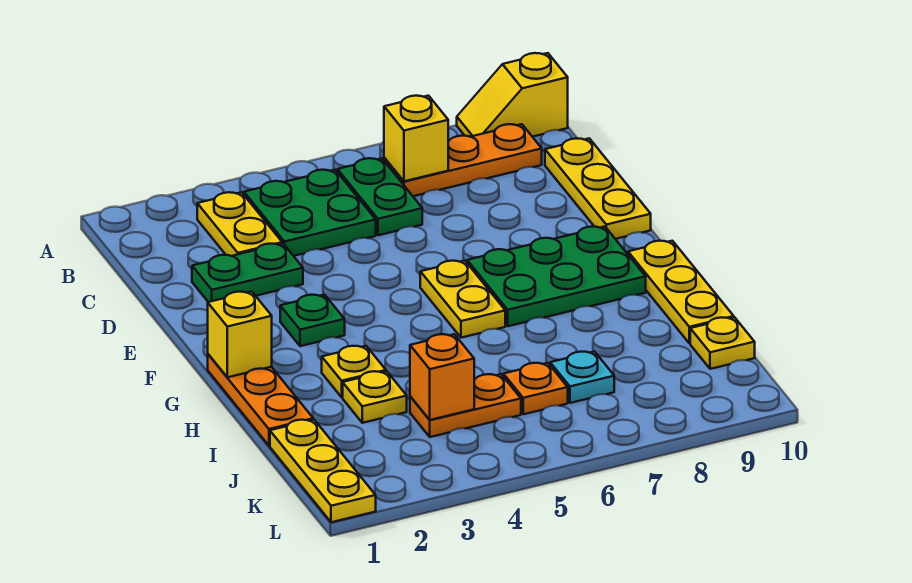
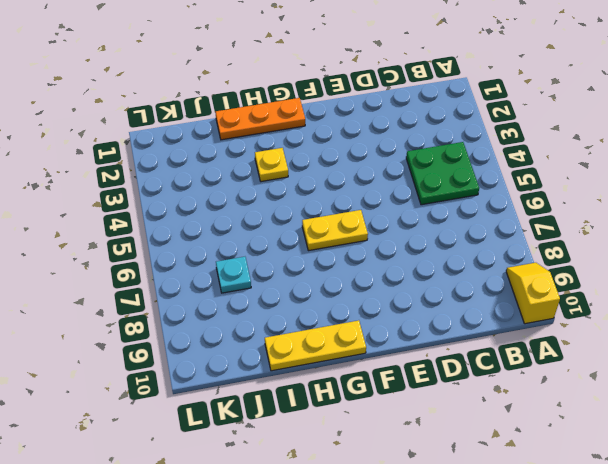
none -> yellow plate B3:C3 level 1
none -> green plate B6:C6 level 1
none -> orange plate B7:B9 level 1

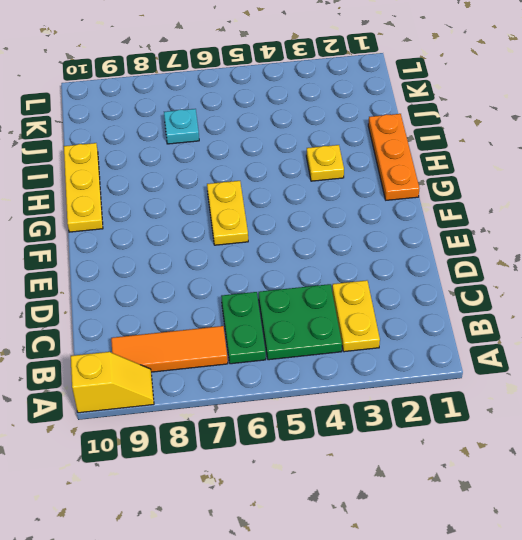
orange tile B7:B9 level 1 -> orange plate B7:B9 level 1
none -> yellow plate C10:E10 level 1
none -> green plate D2:D3 level 1
none -> green plate F3 level 1

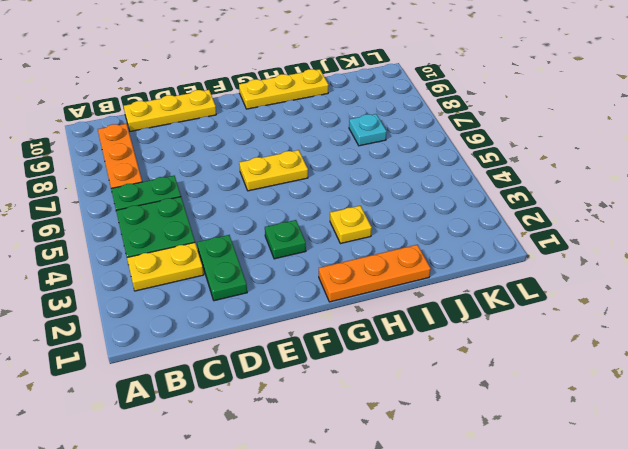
none -> yellow slope A9:A10 level 1 top 10
none -> green plate F7:G9 level 1
none -> yellow plate I3 level 1

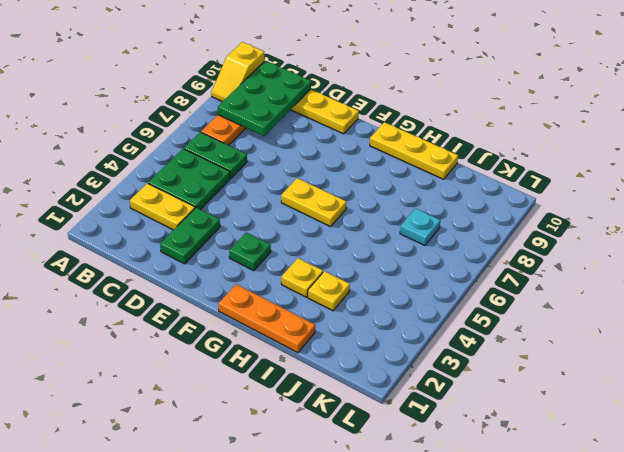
green plate B8:C10 level 2 -> green plate F7:G9 level 1
none -> yellow plate J1:L1 level 1
none -> orange plate J4:J5 level 1
none -> orange plate J6 level 1

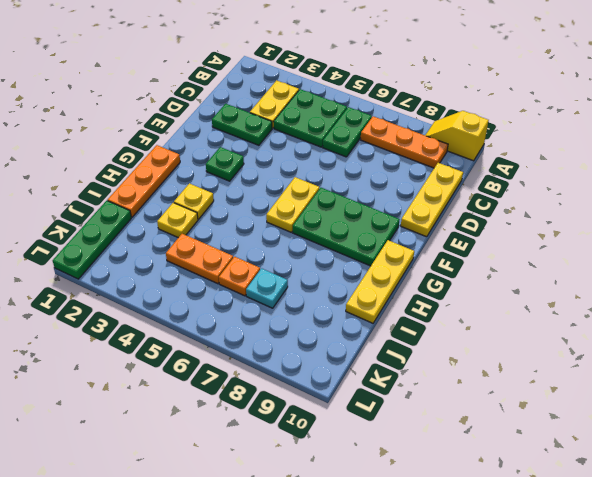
green plate J1:L1 level 1 -> yellow plate J1:L1 level 1
none -> yellow plate J10 level 1
none -> yellow brick B7 level 2
none -> yellow brick G1 level 2

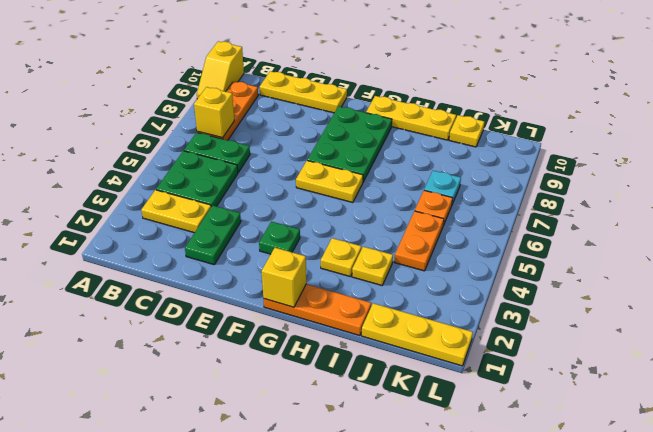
none -> orange brick J4 level 2

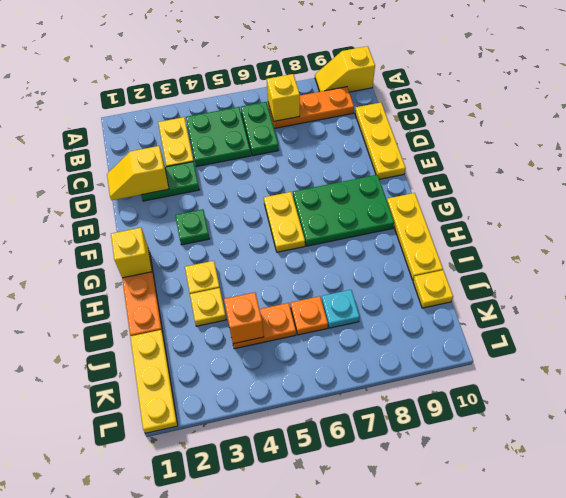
yellow slope D1:D2 level 2 top 2 -> none

